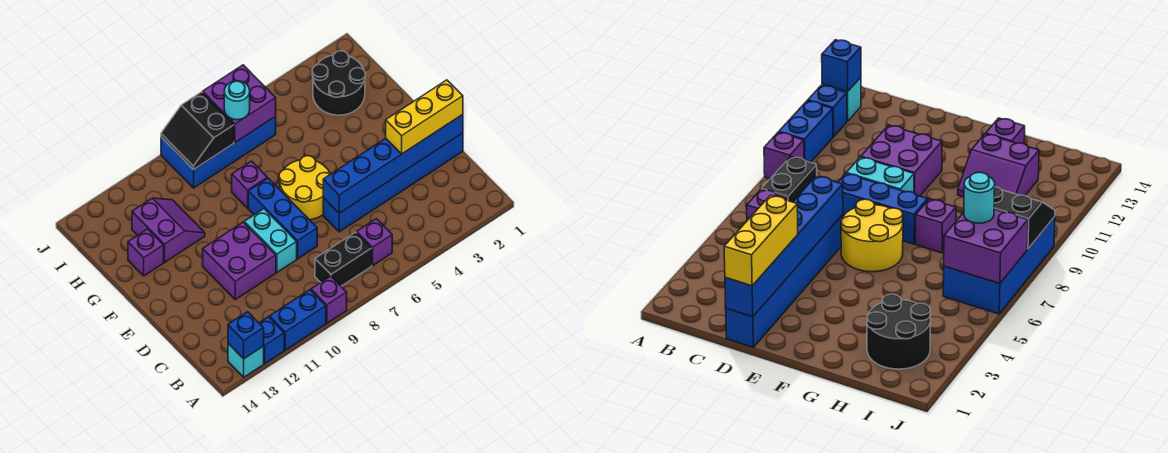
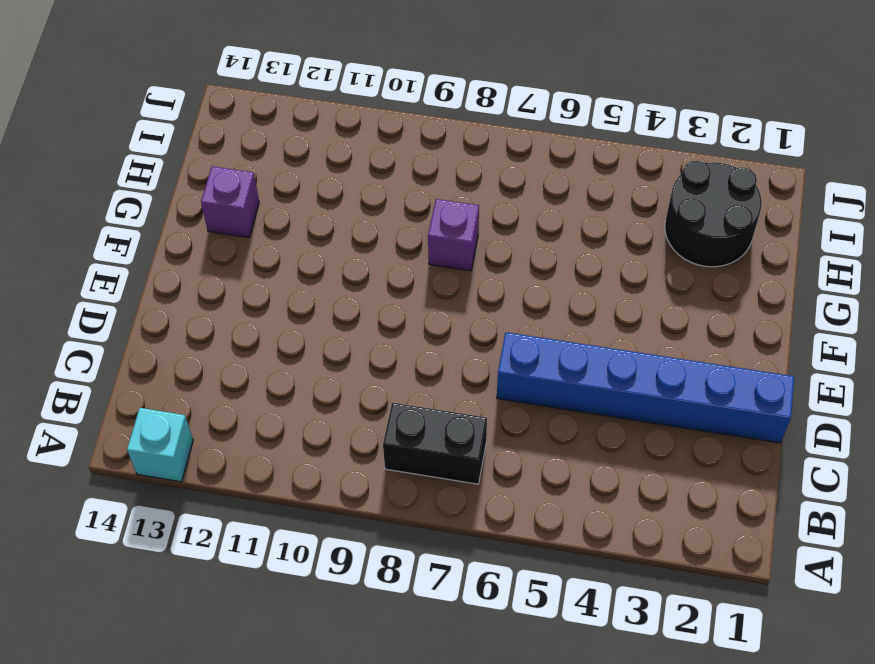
none -> purple brick A9 level 1
none -> blue brick A10:A11 level 1
none -> blue brick A12 level 1

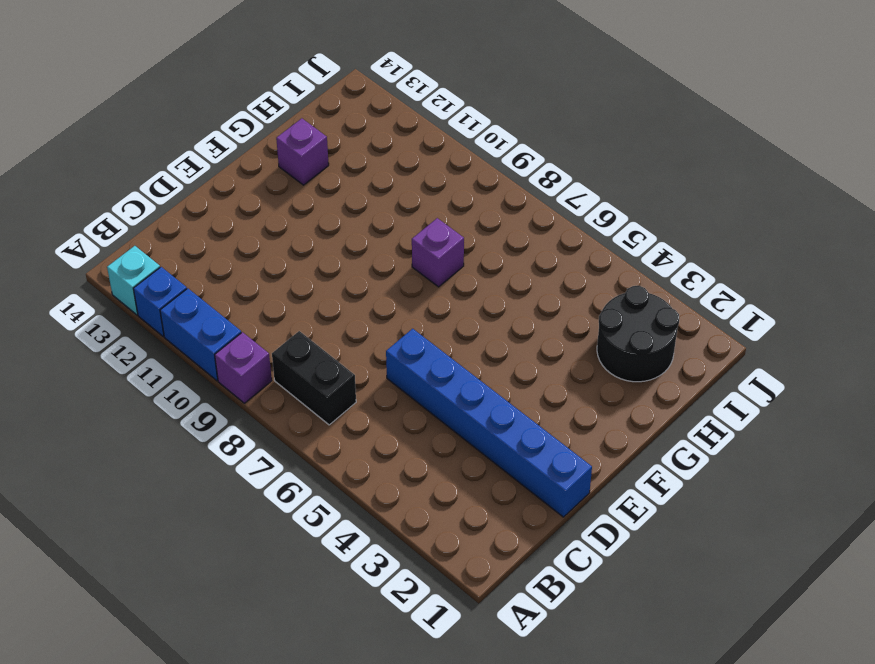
none -> purple brick B6 level 1
none -> blue brick D8:F8 level 1
none -> cyan brick D9:E9 level 1

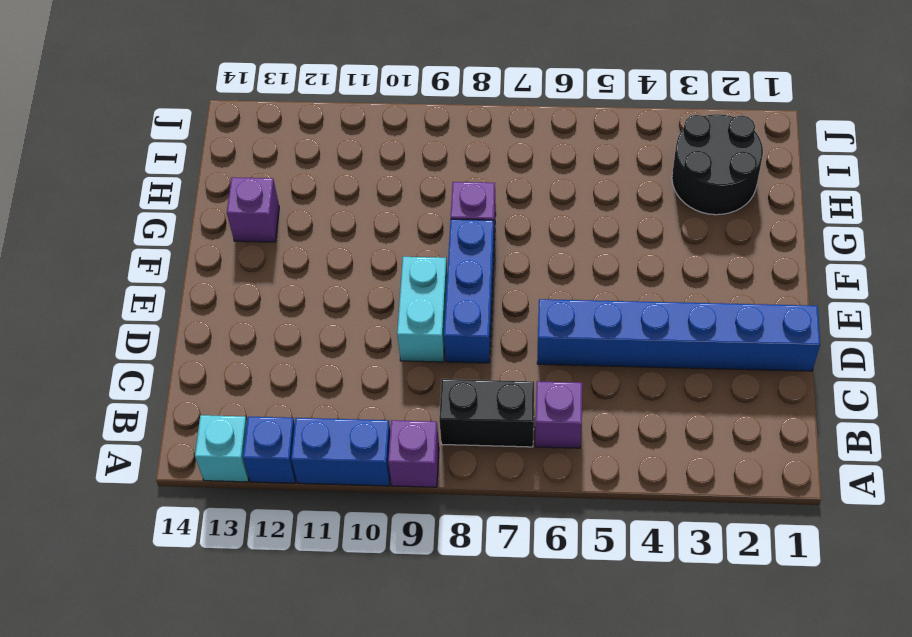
none -> purple brick D10:E11 level 1
none -> yellow round brick E6:F7 level 1
none -> purple slope G11:H12 level 1 top 12

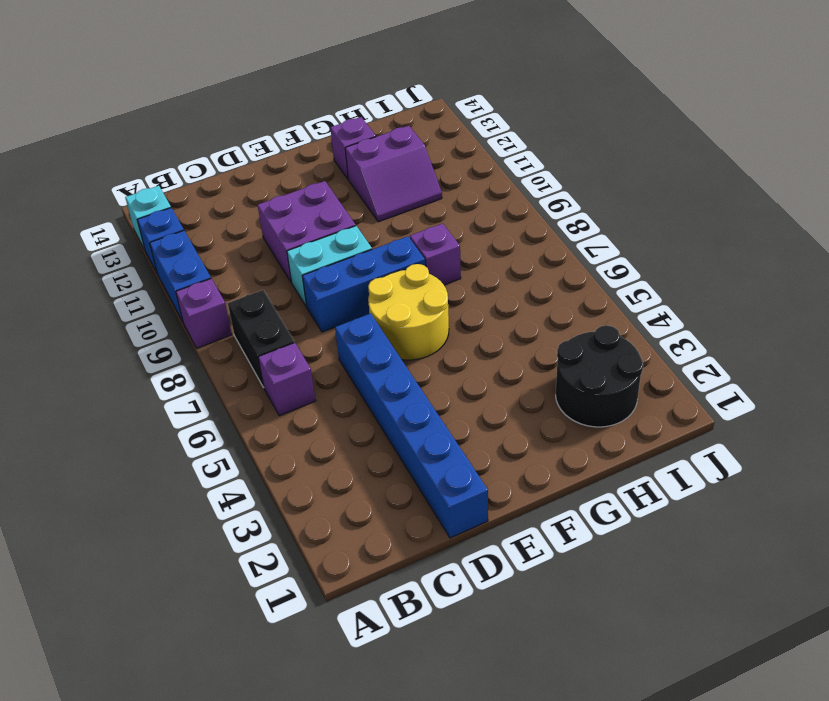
none -> blue brick I6:J9 level 1
none -> blue brick A13 level 2
none -> blue brick D1:D6 level 2

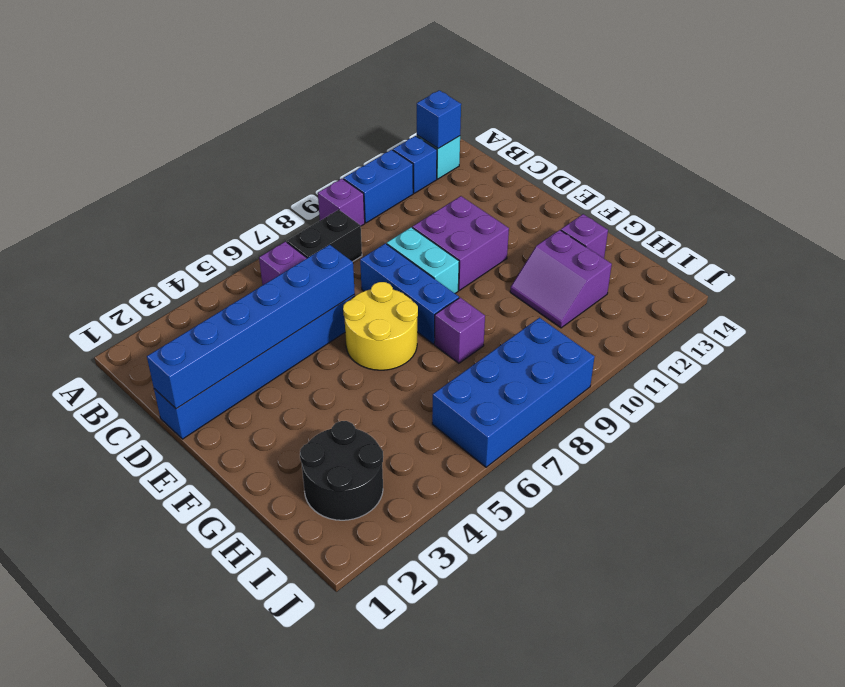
none -> purple brick I6:J7 level 2
none -> black slope I8:J9 level 2 top 8
none -> yellow brick D1:D3 level 3

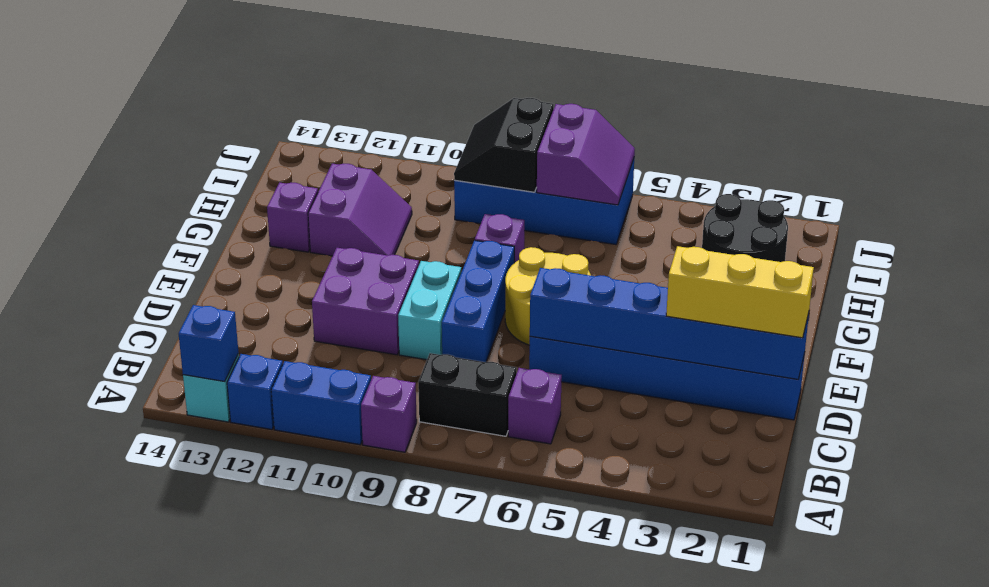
purple slope I6:J7 level 2 top 7 -> purple brick I6:J7 level 2
none -> cyan round brick I7 level 3

